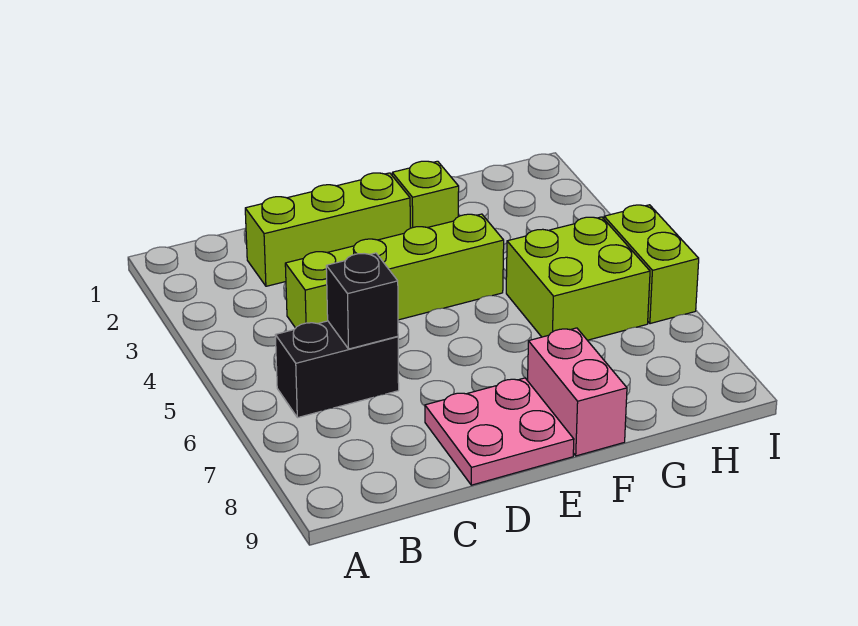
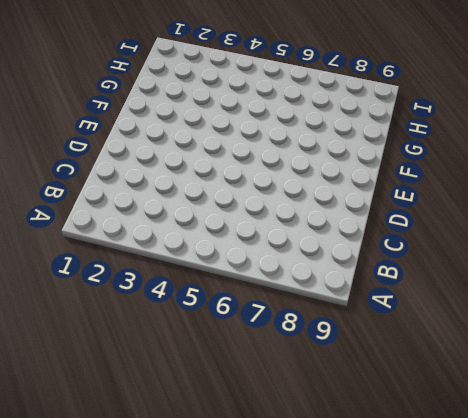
none -> black brick B6:C6 level 1
none -> lime brick C2:E2 level 1

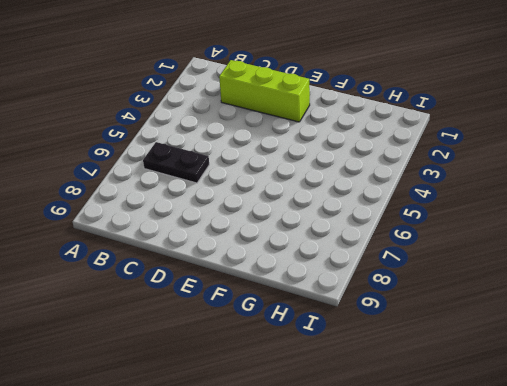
black plate B6:C6 level 1 -> black brick B6:C6 level 1
none -> lime brick C4:F4 level 1
none -> pink plate D8:E9 level 1

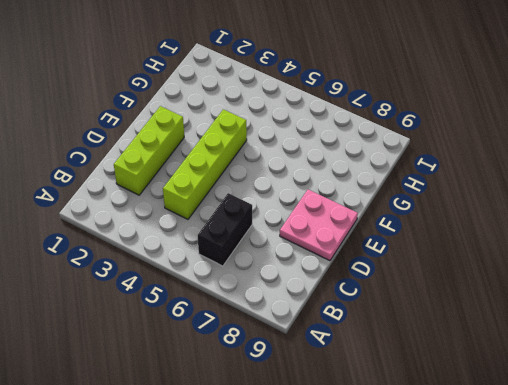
none -> lime brick F2 level 1
none -> pink brick F8:F9 level 1

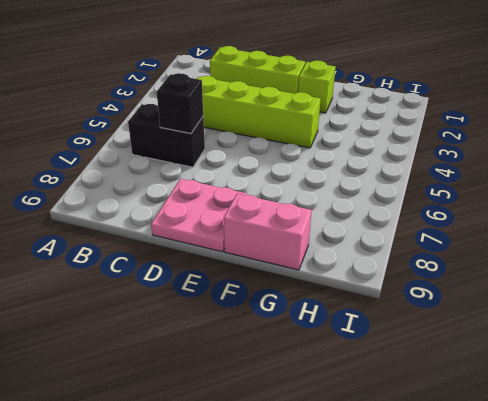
pink brick F9:G9 level 1 -> pink brick F8:F9 level 1
none -> lime brick G5:H6 level 1
none -> lime brick I5:I6 level 1

